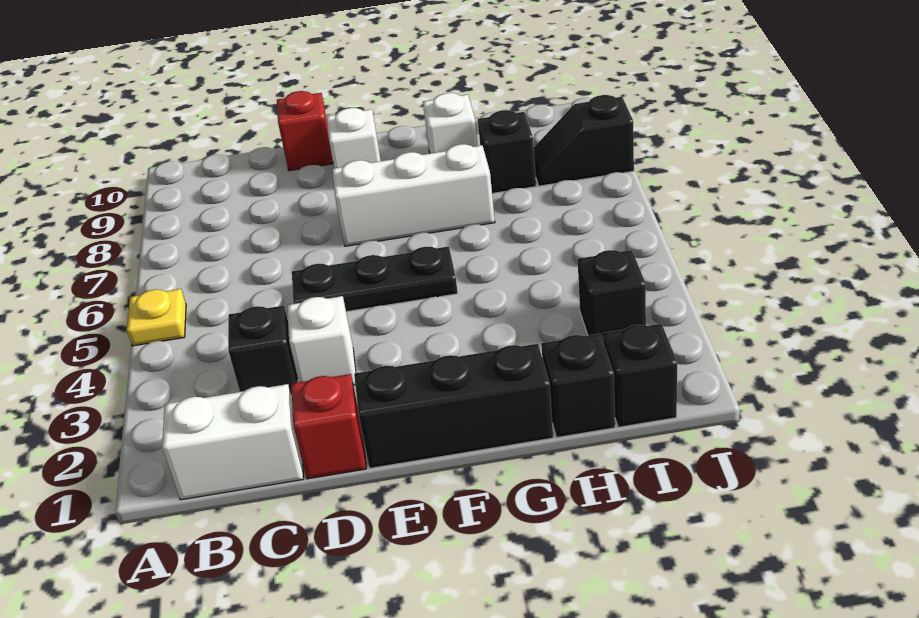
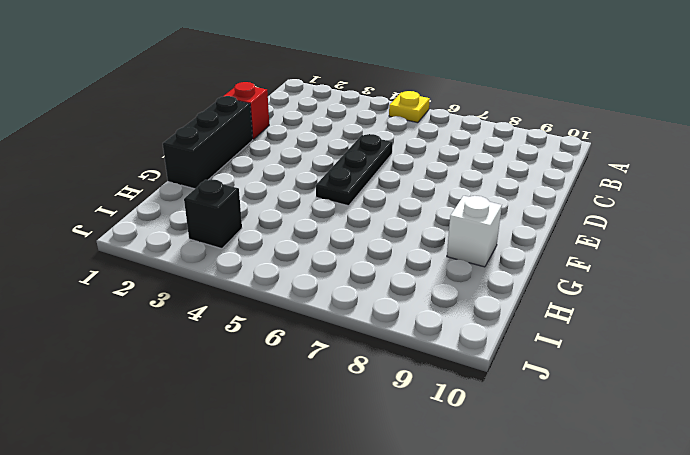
none -> white brick B1:C1 level 1
none -> black brick C3 level 1
none -> white brick D3 level 1

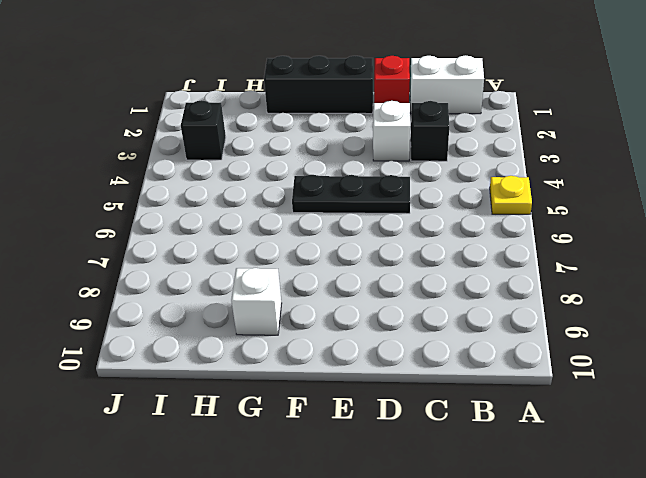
none -> red brick D10 level 1
none -> white brick E7:G7 level 1
none -> white brick E9 level 1

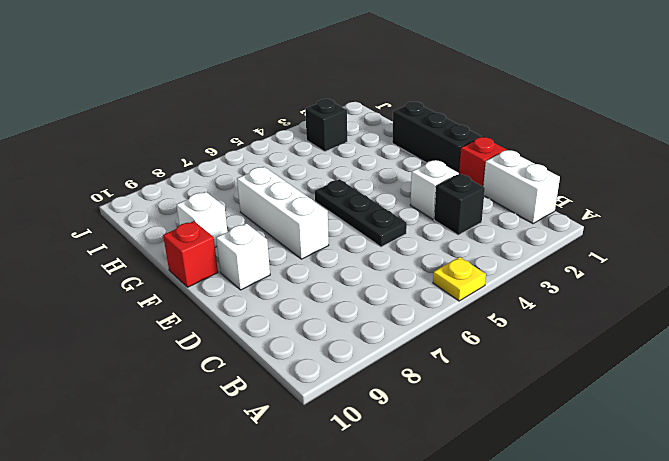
red brick F10 level 1 -> red brick D10 level 1
none -> black brick H1 level 1
none -> black brick H8 level 1
none -> black brick I1 level 1

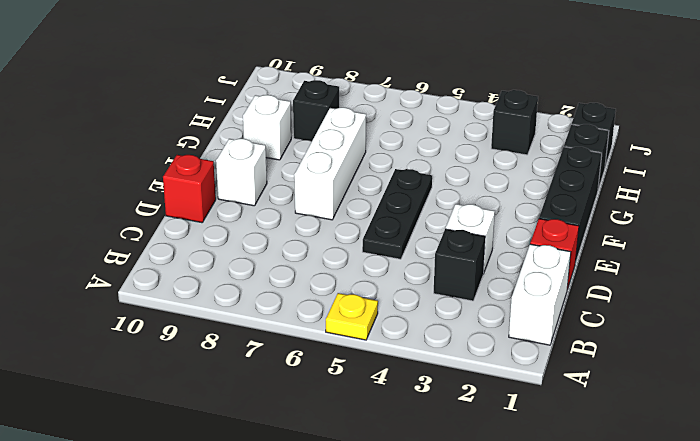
none -> black slope I8:J8 level 1 top J

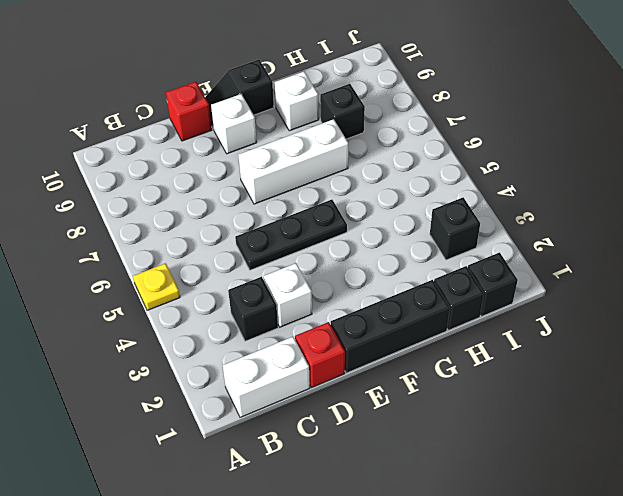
black slope E10:F10 level 1 top F -> black slope I8:J8 level 1 top J

